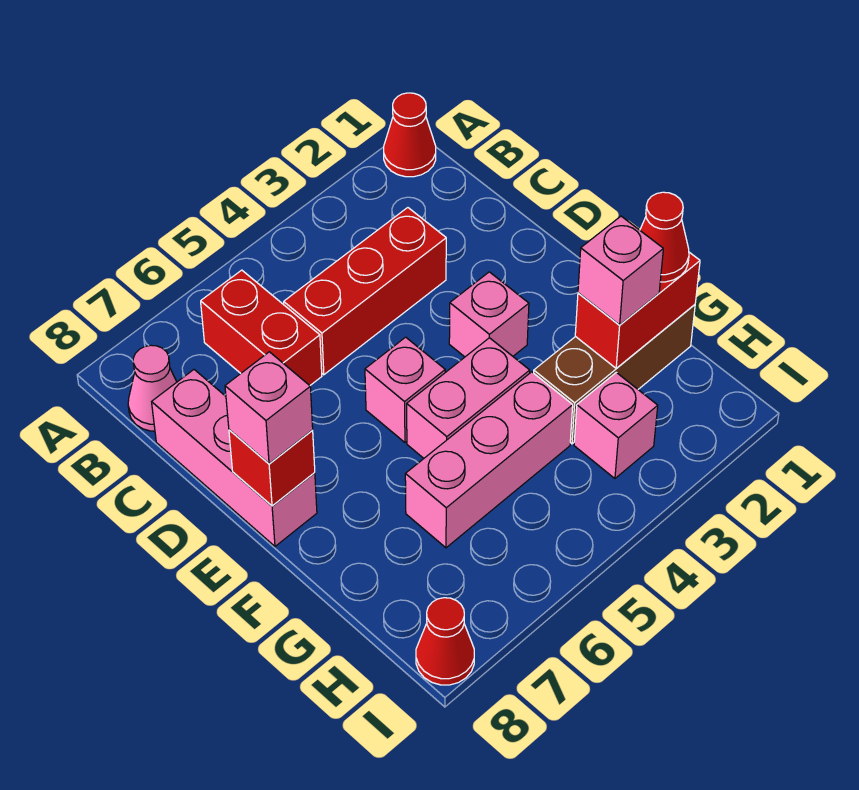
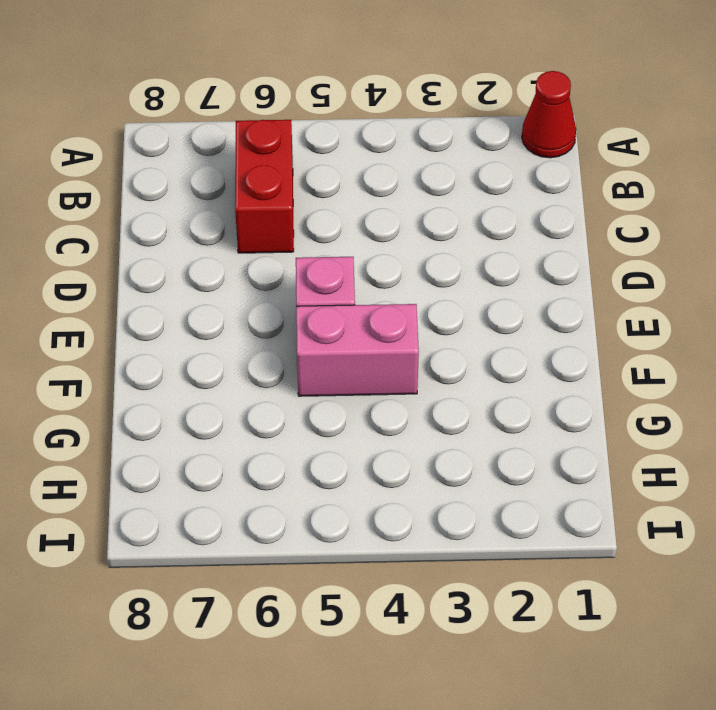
none -> pink cone B8 level 1
none -> red brick C3:C5 level 1
none -> pink brick C8:E8 level 1

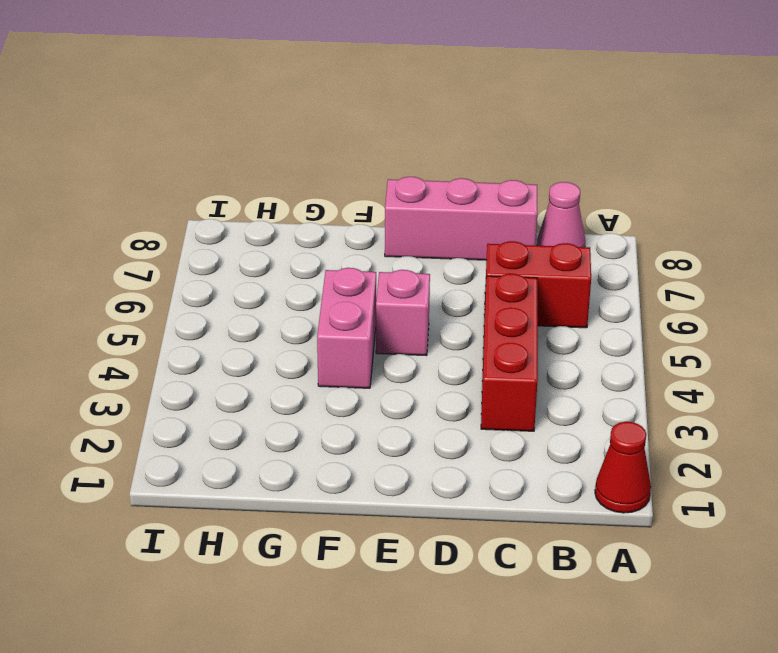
none -> pink brick E3 level 1
none -> brown brick G1:G3 level 1
none -> pink brick G4:G6 level 1

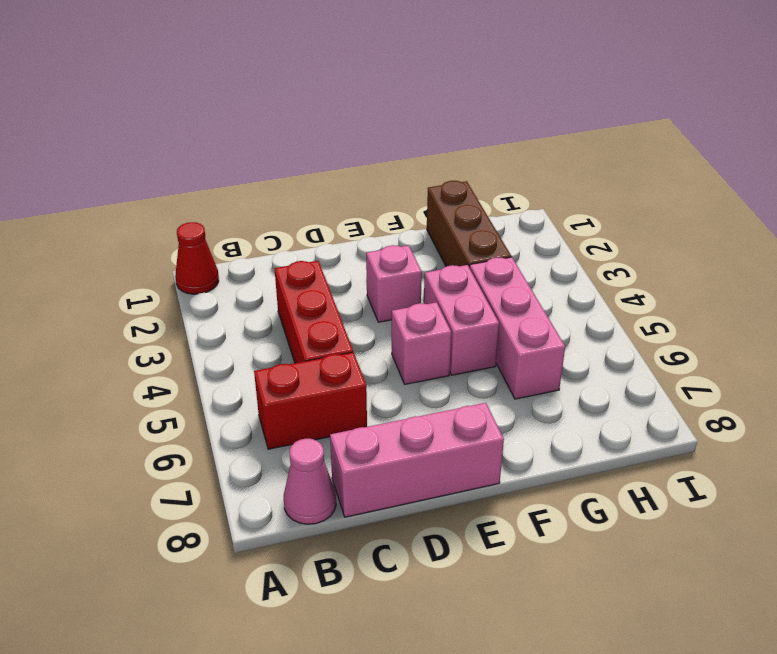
none -> pink brick H3 level 1
none -> red cone I8 level 1
none -> red brick E8 level 2

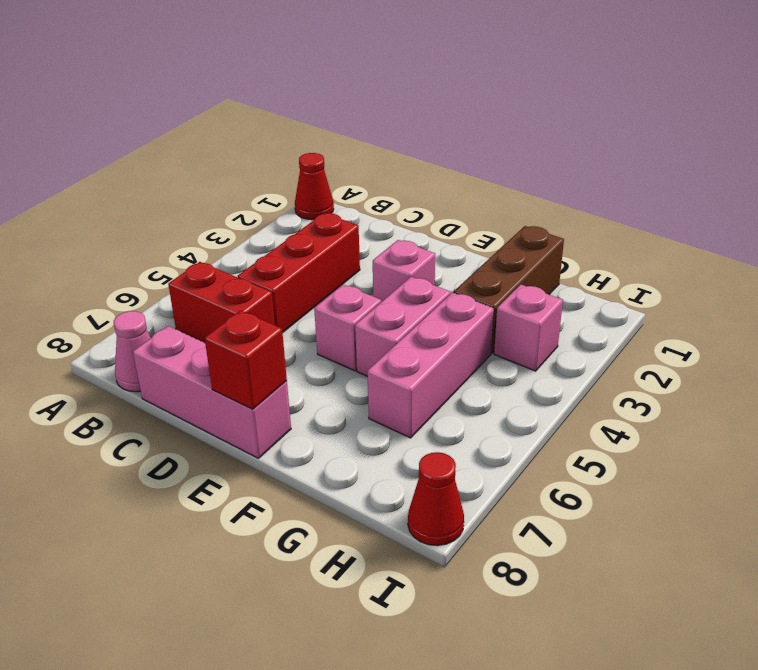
none -> red brick G1:G2 level 2
none -> pink brick E8 level 3
none -> red cone G1 level 3

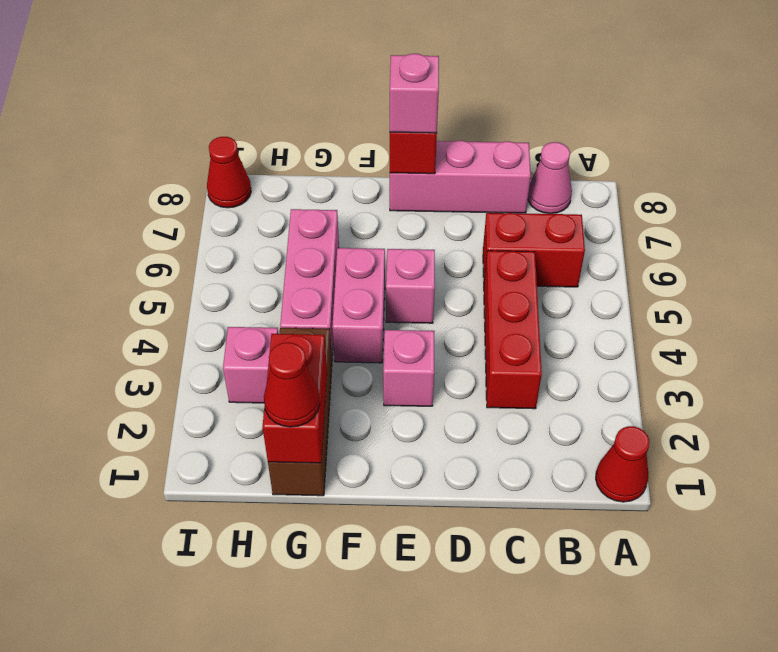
none -> pink brick G2 level 3

